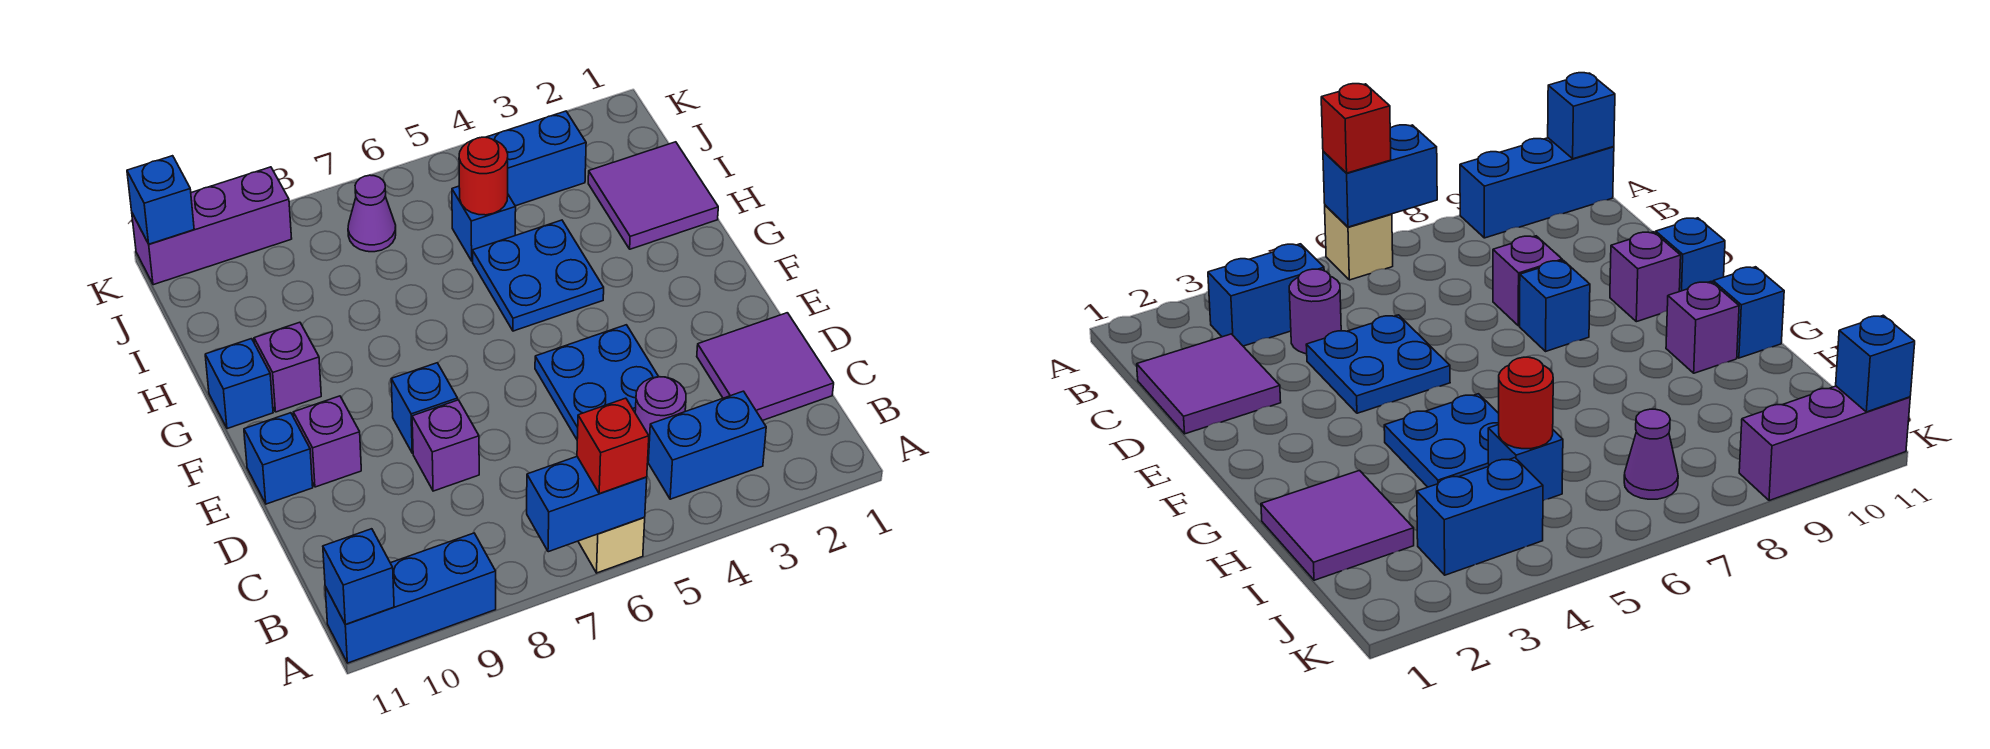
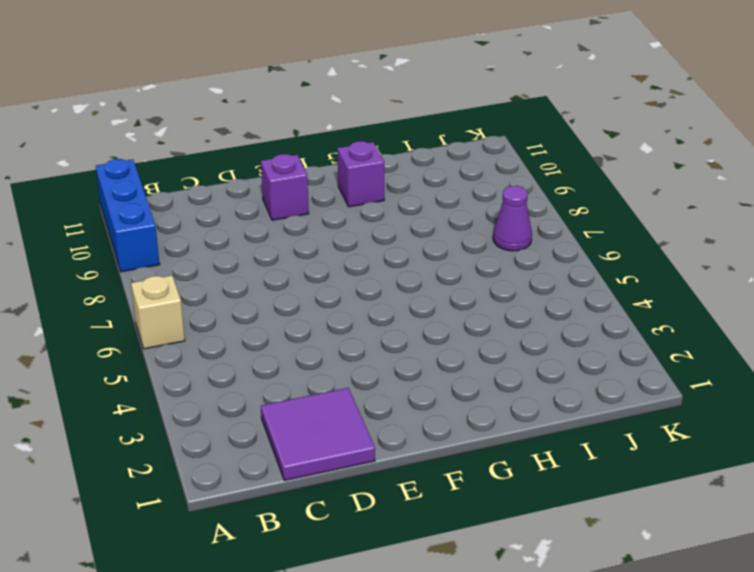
none -> blue brick B3:B4 level 1
none -> purple round brick C4 level 1
none -> blue plate D4:E5 level 1

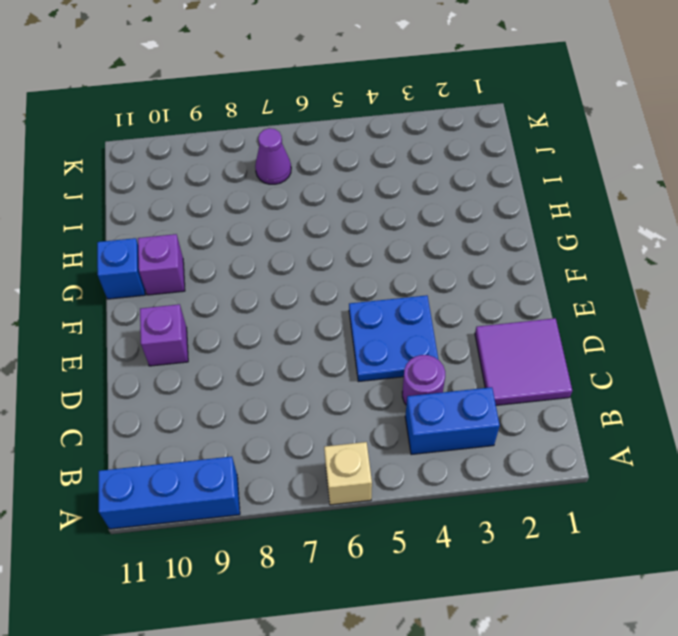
none -> purple brick D8 level 1
none -> blue brick E8 level 1
none -> blue brick E11 level 1

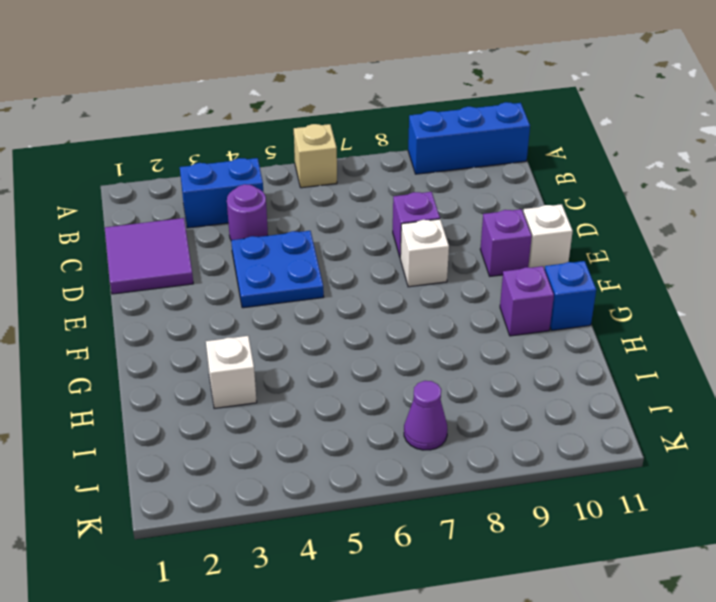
white brick E8 level 1 -> blue brick E8 level 1
white brick E11 level 1 -> blue brick E11 level 1
white brick H3 level 1 -> none
none -> blue plate G4:H5 level 1
none -> purple tile H1:I2 level 1
none -> blue brick I5 level 1

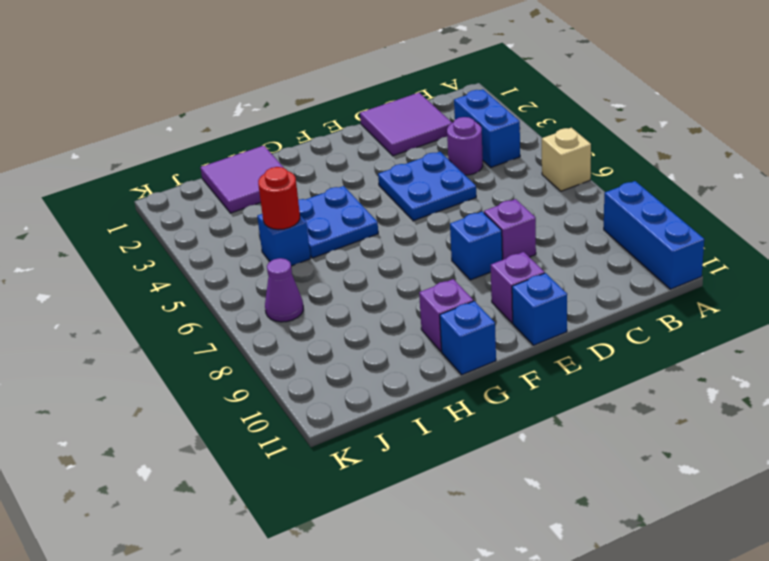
none -> blue brick J3:J4 level 1
none -> purple brick K9:K11 level 1
none -> blue brick A6:A7 level 2

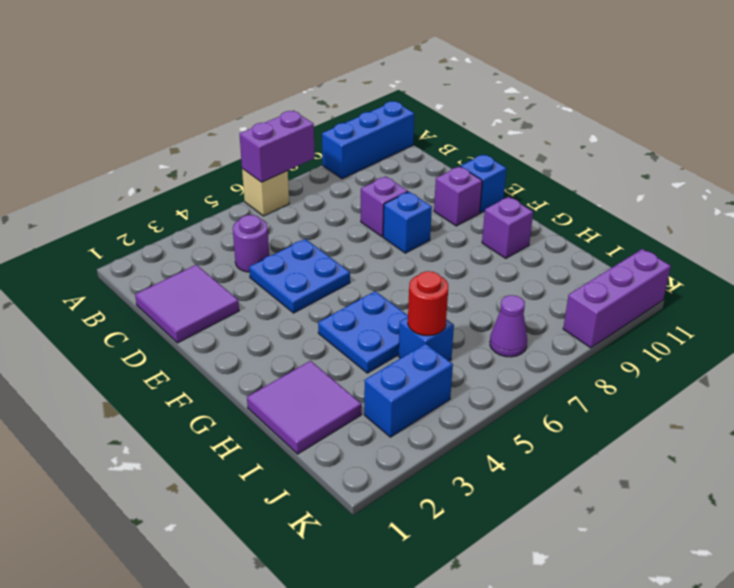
purple brick A6:A7 level 2 -> blue brick A6:A7 level 2
none -> blue brick B3:B4 level 1
none -> blue brick G11 level 1
none -> blue brick A11 level 2

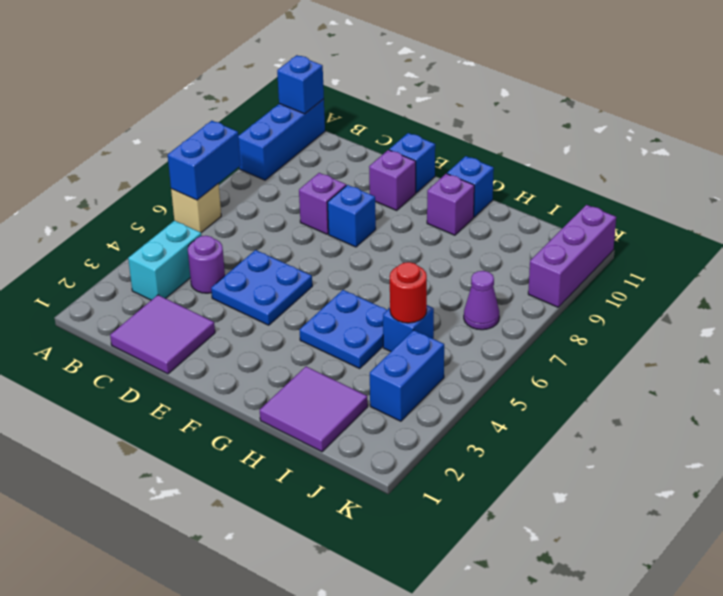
cyan brick B3:B4 level 1 -> blue brick B3:B4 level 1
none -> blue brick K11 level 2
none -> red brick A6 level 3

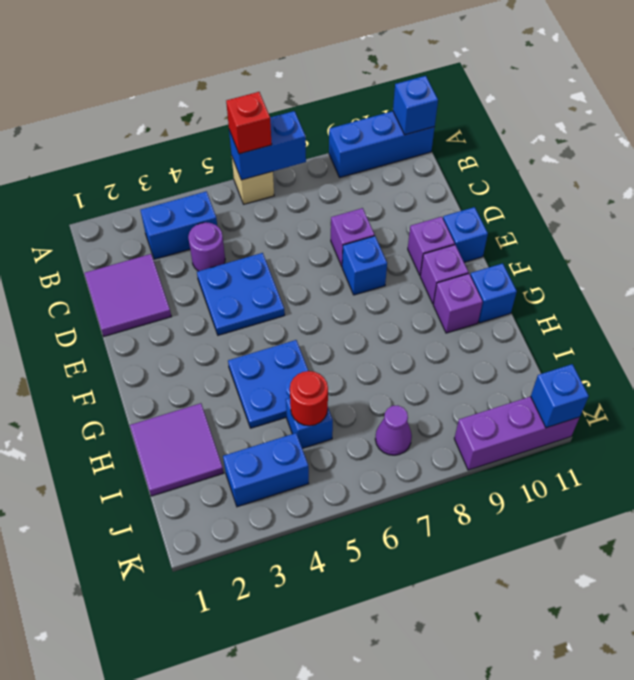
purple brick F10 level 1 -> none

